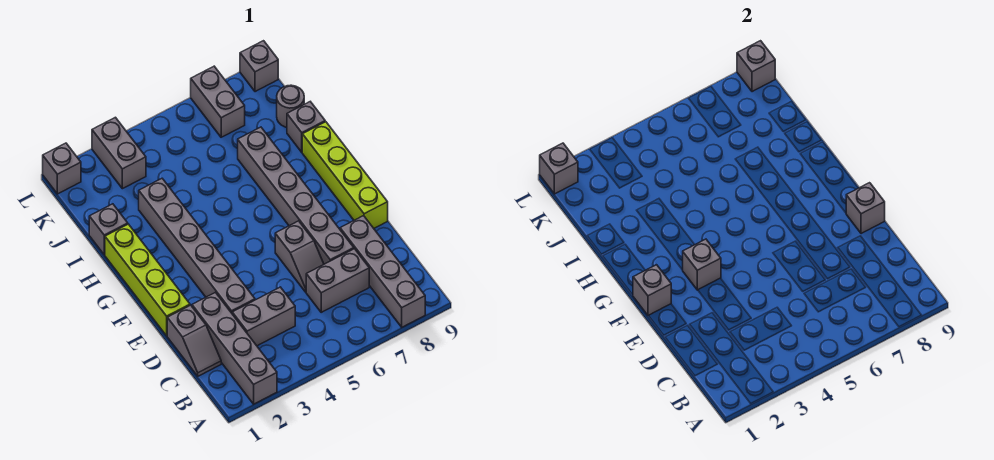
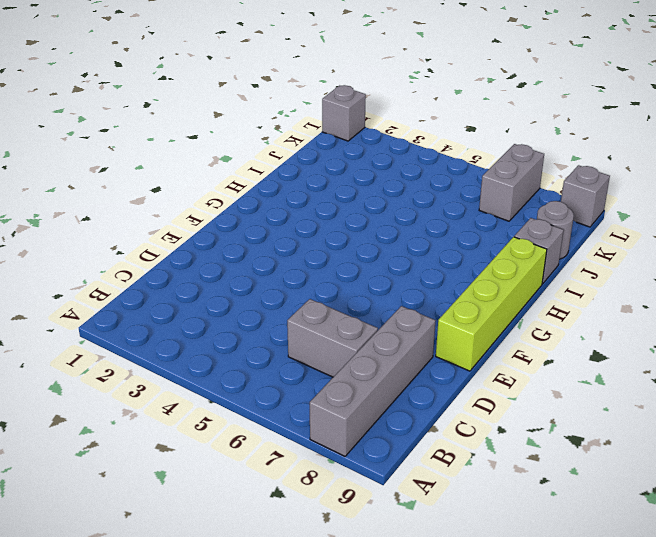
none -> grey brick A2:D2 level 1
none -> grey slope C1:D1 level 1 top D
none -> grey brick C3:C4 level 1

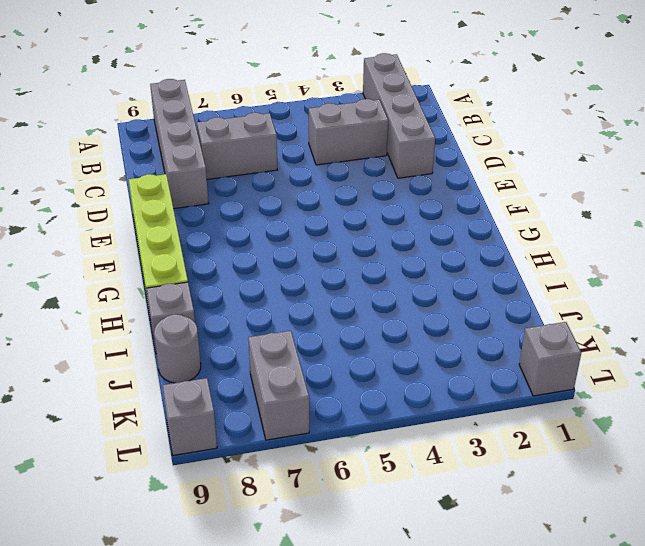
none -> grey slope C1:D1 level 1 top D
none -> grey brick D3:I3 level 1
none -> grey slope D6:E6 level 1 top E

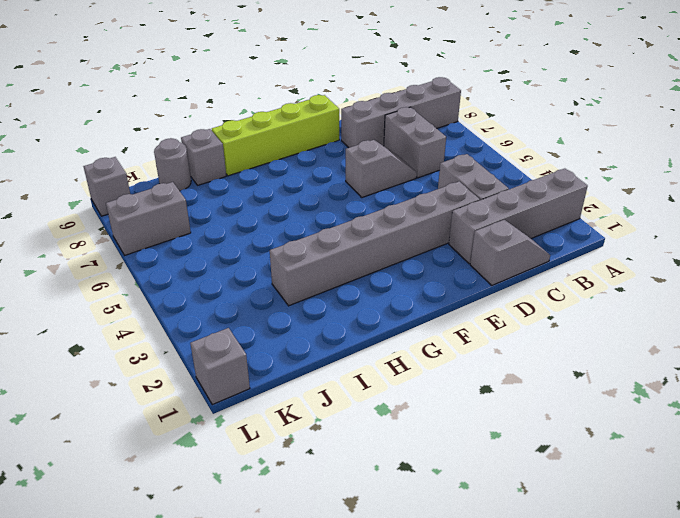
none -> grey brick D7:I7 level 1
none -> lime brick E1:H1 level 1
none -> grey brick I1 level 1

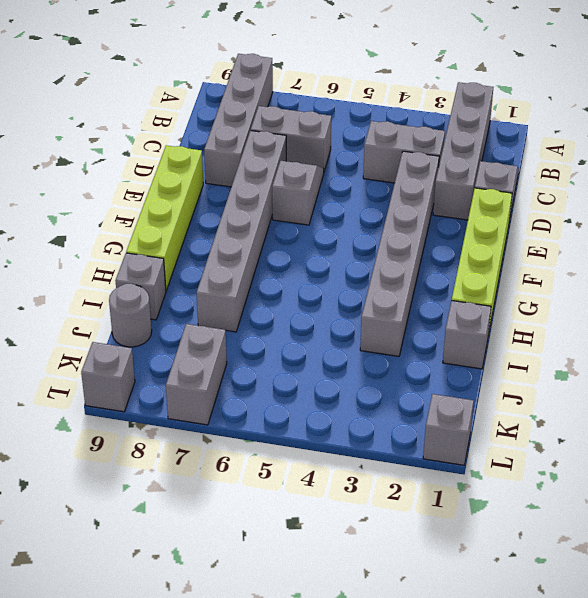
none -> grey brick K3:L3 level 1
none -> grey brick E9 level 2
none -> grey brick F1 level 2

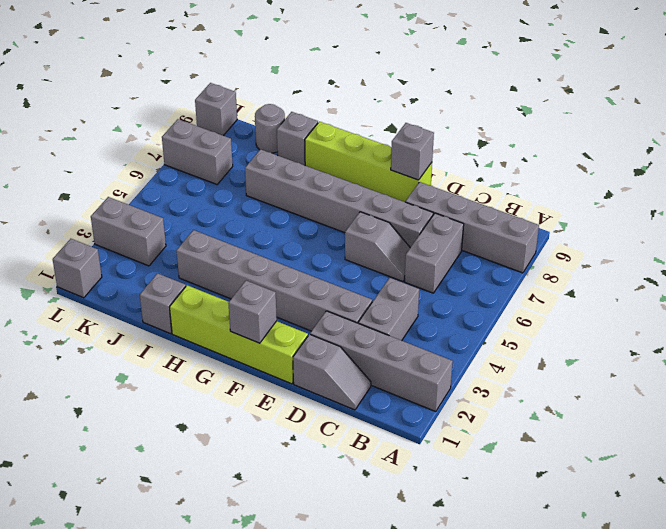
none -> grey brick F3 level 2
none -> grey brick L1 level 2
none -> grey brick L9 level 2

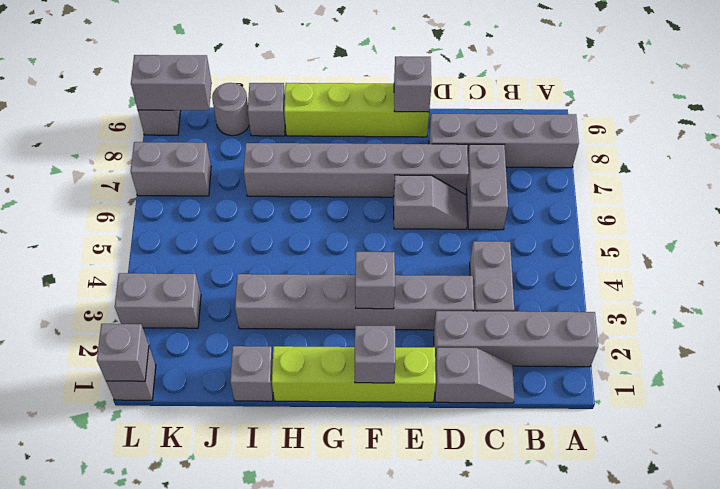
grey brick K9:L9 level 2 -> grey brick L9 level 2

